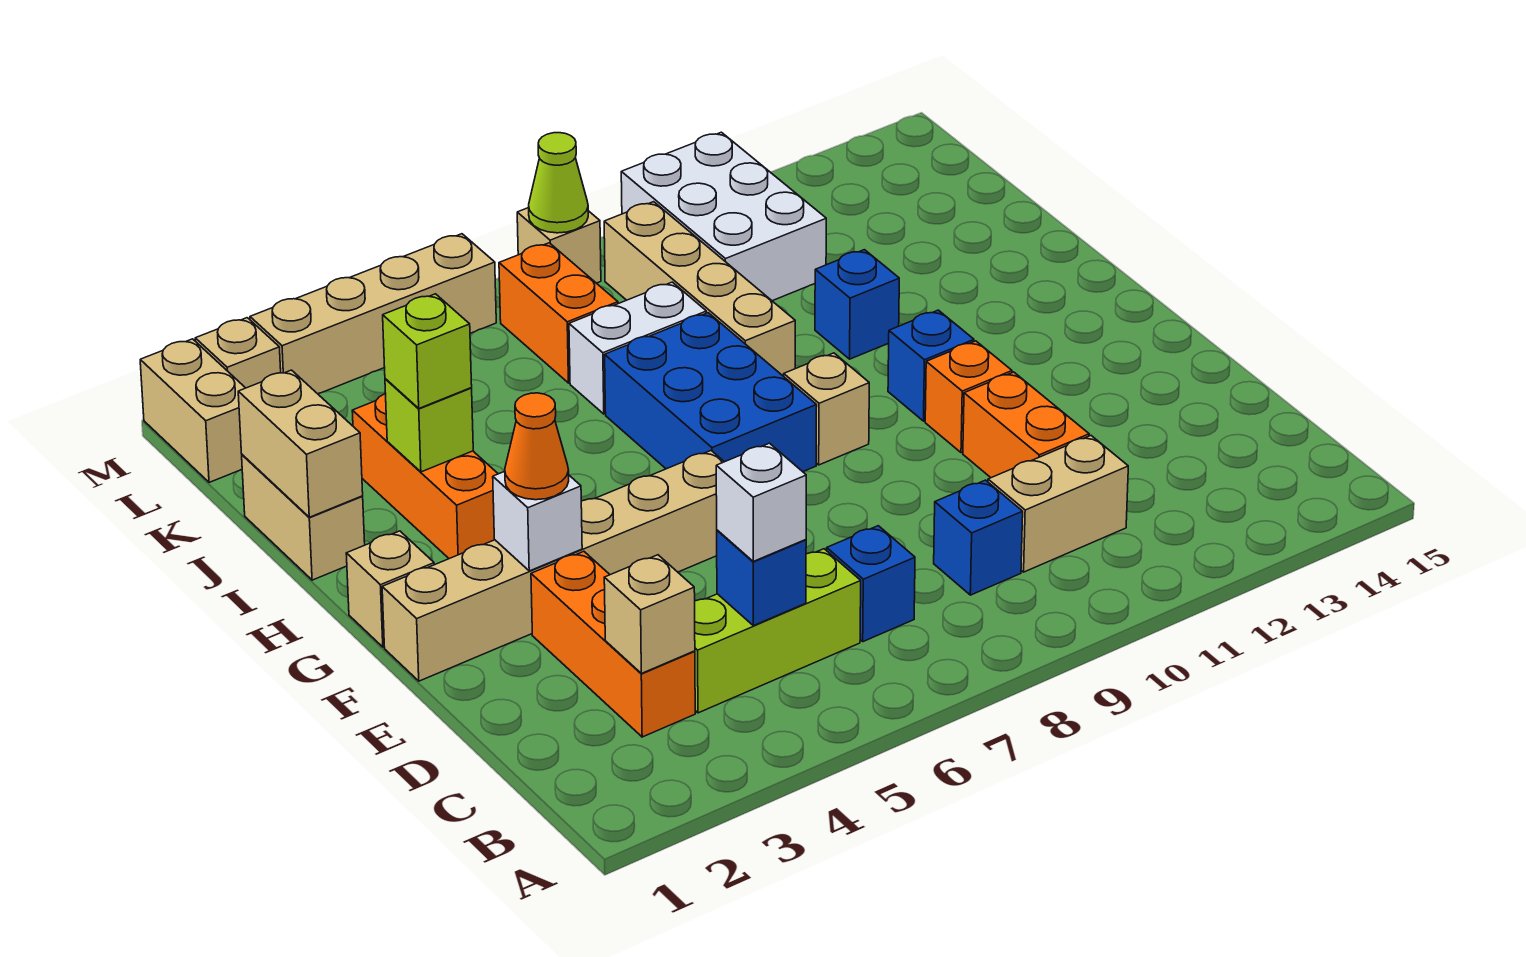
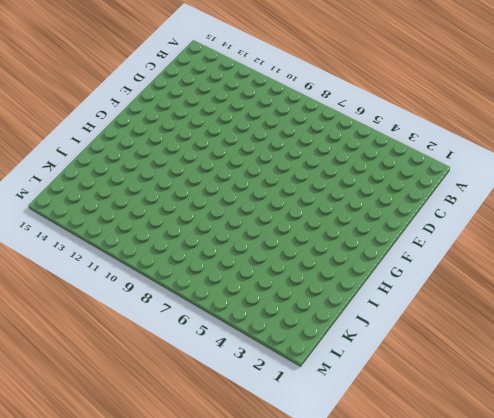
none -> orange brick C3:E3 level 1
none -> lime brick C4:C6 level 1
none -> blue brick C7 level 1
none -> blue brick C9 level 1

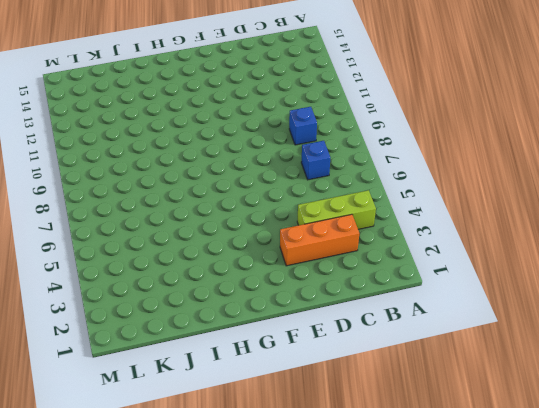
lime brick B4:D4 level 1 -> lime brick C4:C6 level 1
none -> tan brick C10:C11 level 1
none -> orange brick D11:E11 level 1
none -> tan brick F1:F6 level 1
none -> orange brick F11 level 1

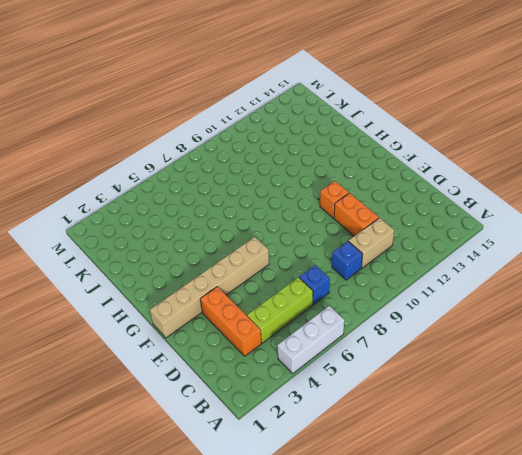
white brick A4:A6 level 1 -> none
none -> tan brick G1 level 1
none -> blue brick G7:I8 level 1
none -> tan brick G9 level 1
none -> blue brick G11 level 1

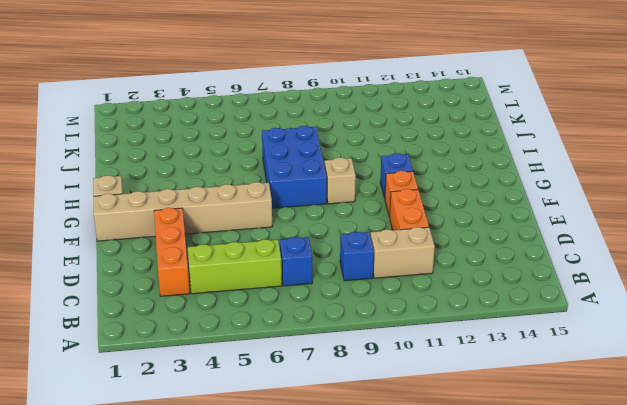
none -> orange brick H3:J3 level 1
none -> tan brick I1:J1 level 1
none -> tan brick I9:L9 level 1
none -> blue brick I11 level 1

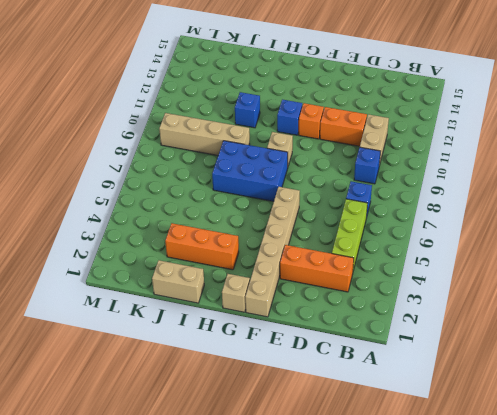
none -> white brick J7:J8 level 1
none -> orange brick K7:L7 level 1
none -> white brick K10:M11 level 1
none -> tan brick L1:M1 level 1

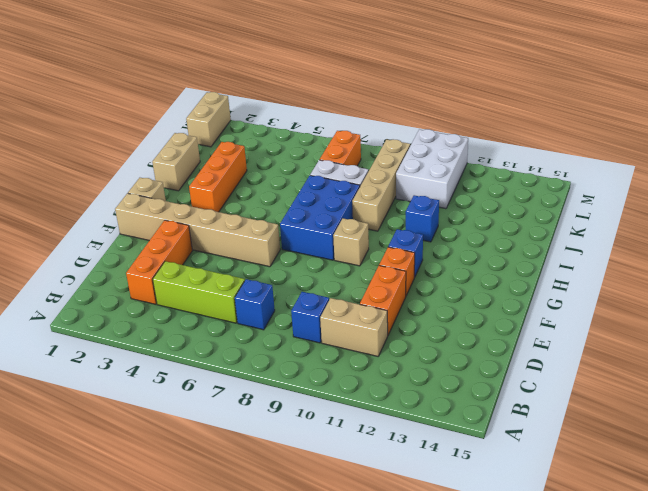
none -> tan brick M2 level 1
none -> tan brick M3:M6 level 1
none -> tan brick M8 level 1
none -> tan brick C3 level 2

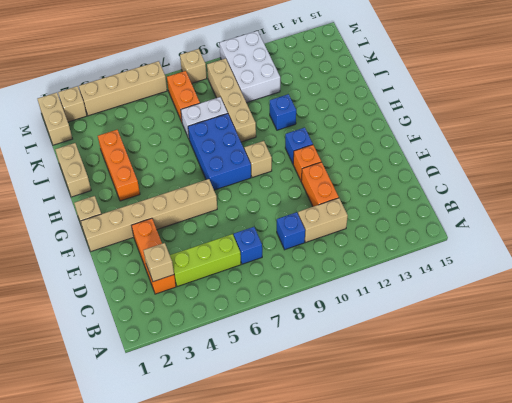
none -> blue brick C5 level 2
none -> white brick F3 level 2
none -> tan brick I1:J1 level 2
none -> lime brick I3 level 2

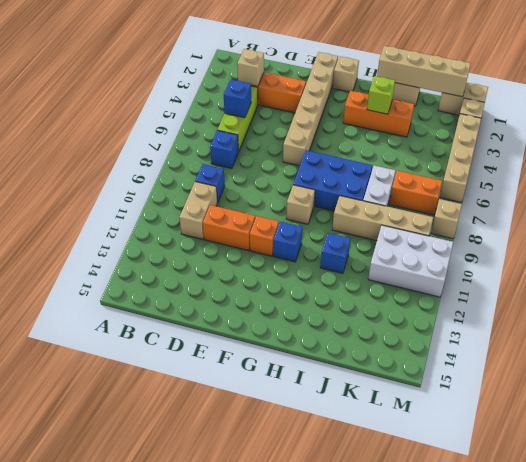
tan brick I1:L1 level 2 -> tan brick I1:J1 level 2
none -> white brick F3 level 2
none -> lime cone M8 level 2
none -> white brick C5 level 3
none -> orange cone F3 level 3

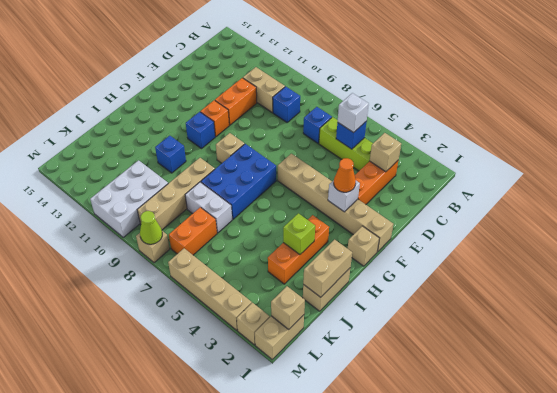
tan brick L1 level 2 -> none
none -> lime brick I3 level 3

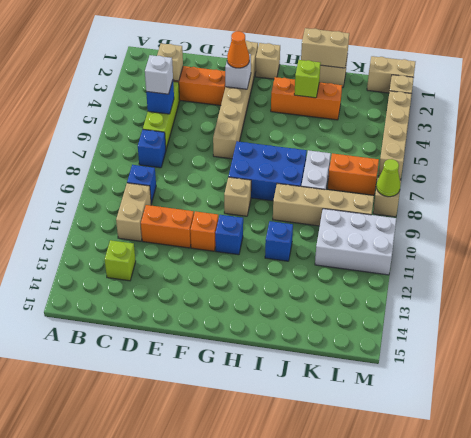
lime brick C13 level 1 -> lime brick I3 level 3

